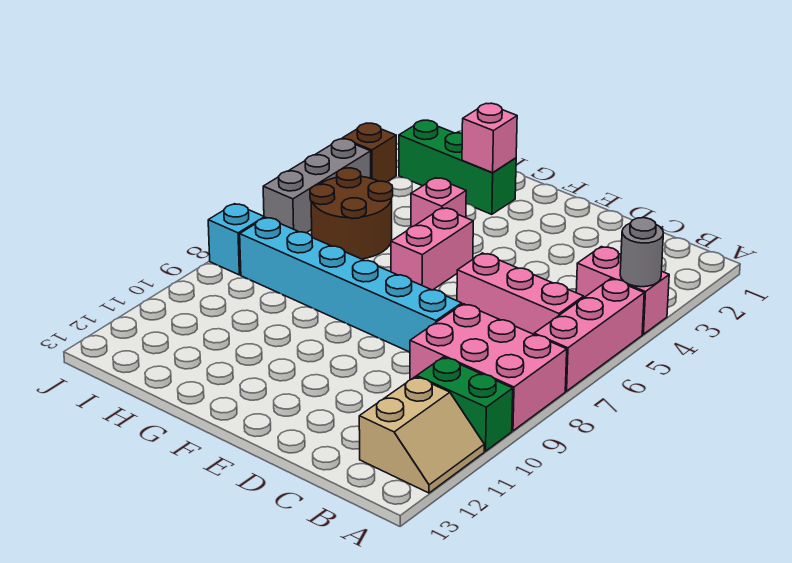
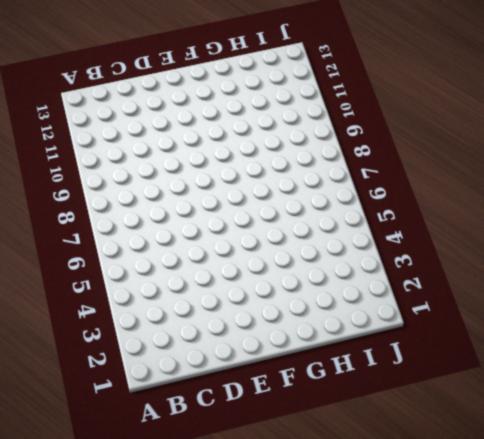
none -> pink brick A4:B4 level 1
none -> pink brick A5:A7 level 1
none -> pink brick A8:C9 level 1

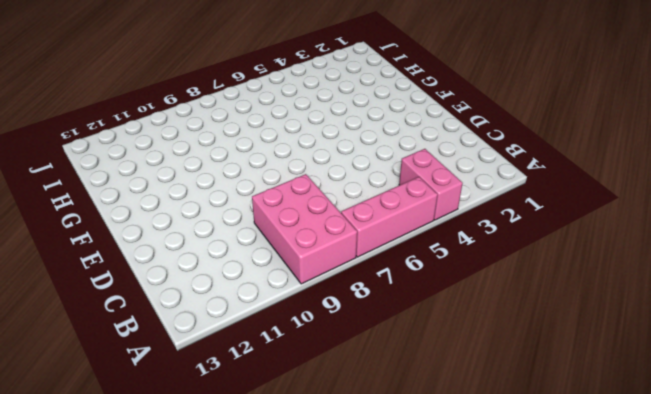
none -> green brick A10:B10 level 1
none -> tan slope A11:B12 level 1 top B
none -> pink brick B6:D6 level 1

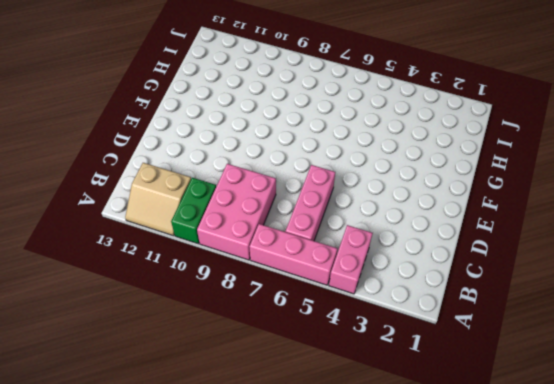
none -> cyan brick D8:I8 level 1
none -> pink brick F5:F6 level 1
none -> green brick G2:I2 level 1

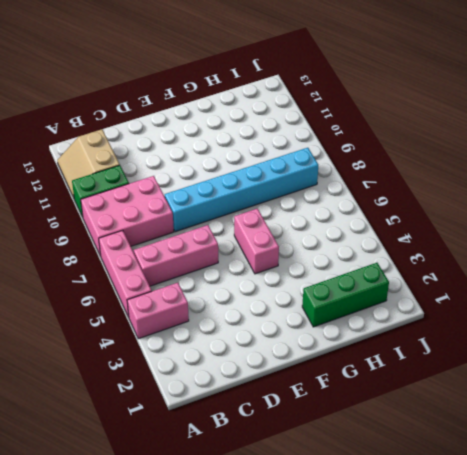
none -> pink brick G4 level 1
none -> brown round brick H5:I6 level 1
none -> brown brick J3 level 1

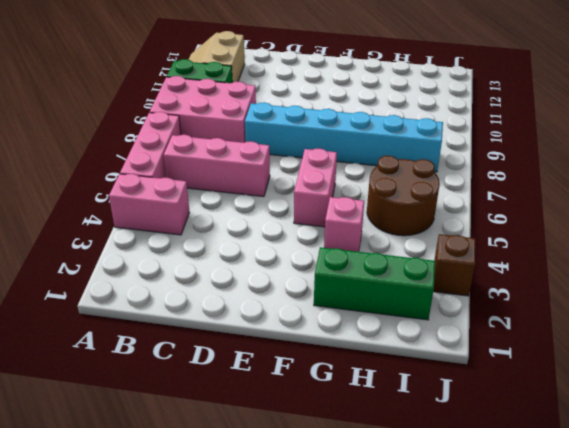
none -> grey brick J4:J6 level 1
none -> cyan brick J8 level 1
none -> grey round brick A4 level 2

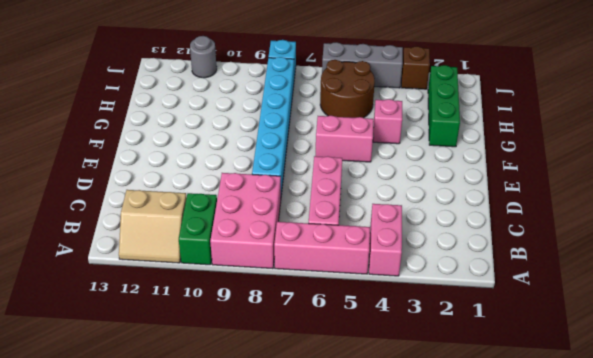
grey round brick J11 level 1 -> grey round brick A4 level 2
none -> pink brick G2 level 2

